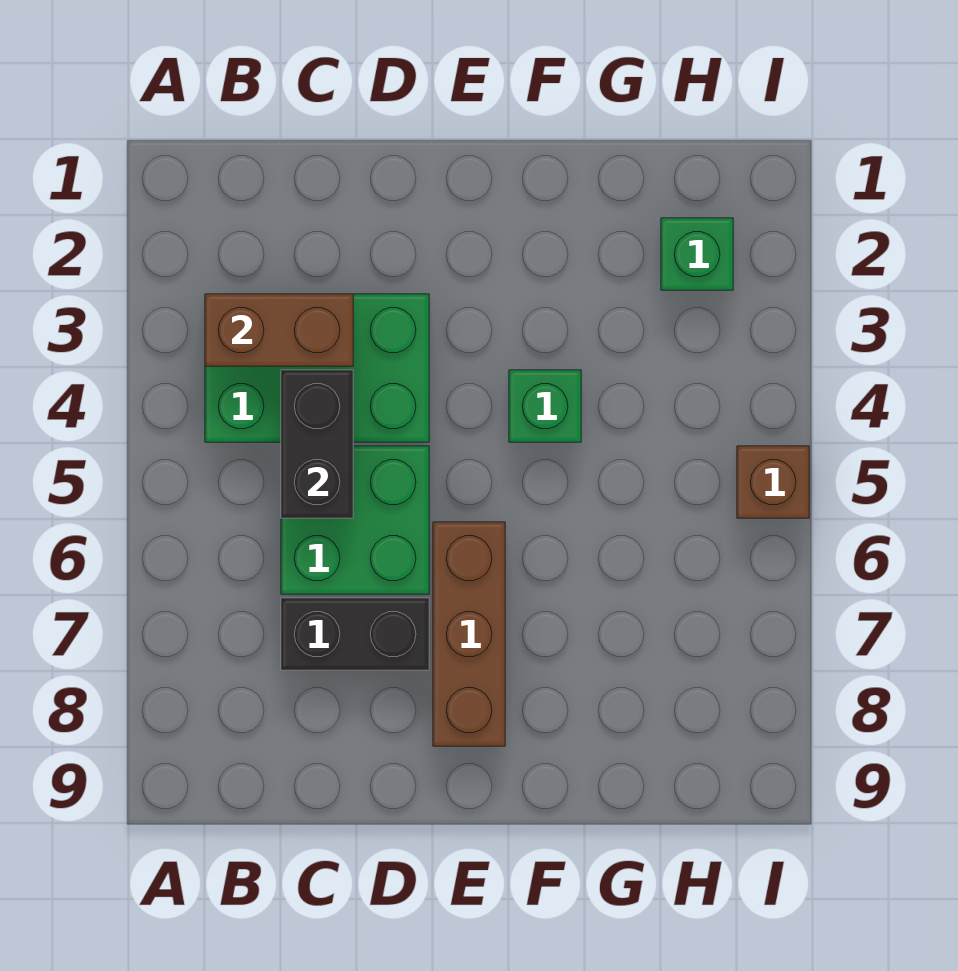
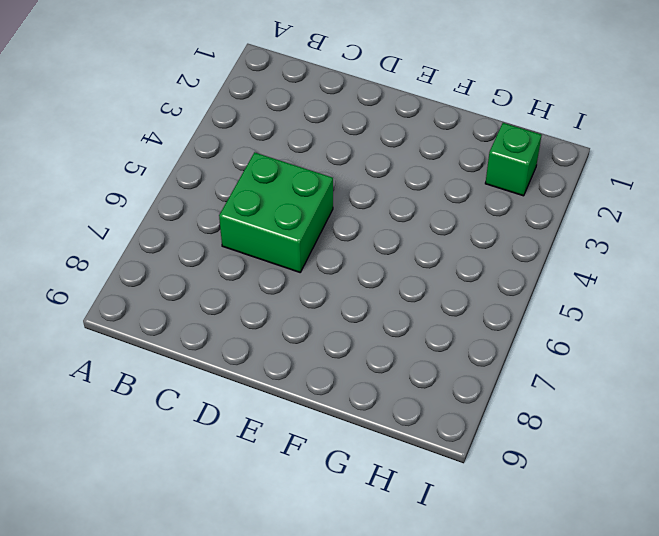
none -> green brick B3:D4 level 1
none -> black brick C7:D7 level 1

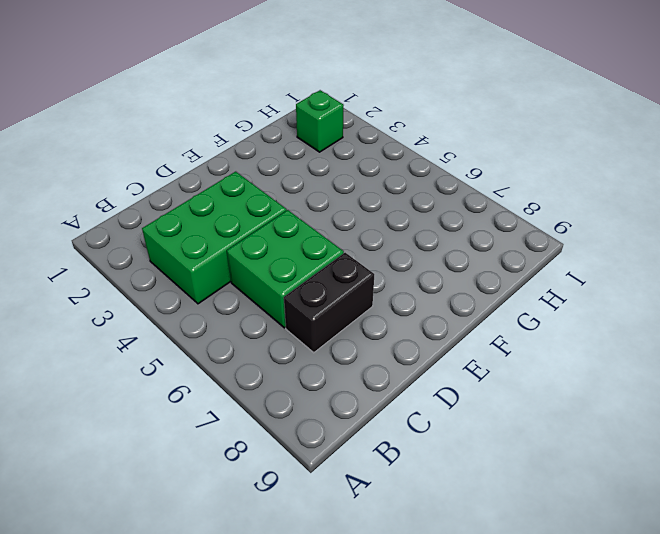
none -> brown brick E6:E8 level 1
none -> green brick F4 level 1

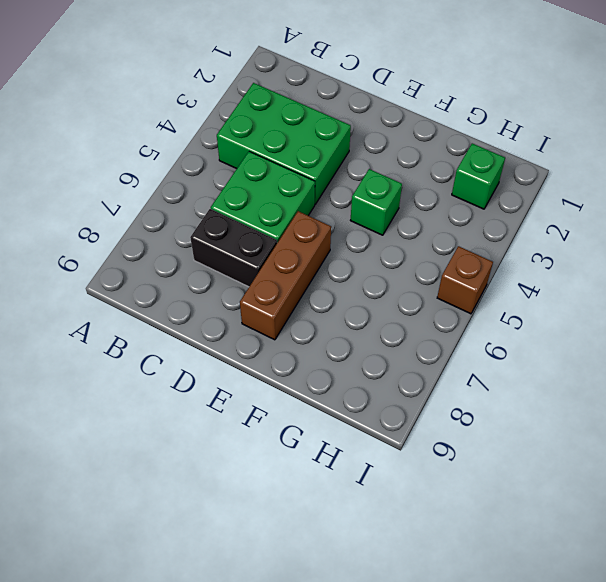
none -> brown brick B3:C3 level 2
none -> black brick C4:C5 level 2

